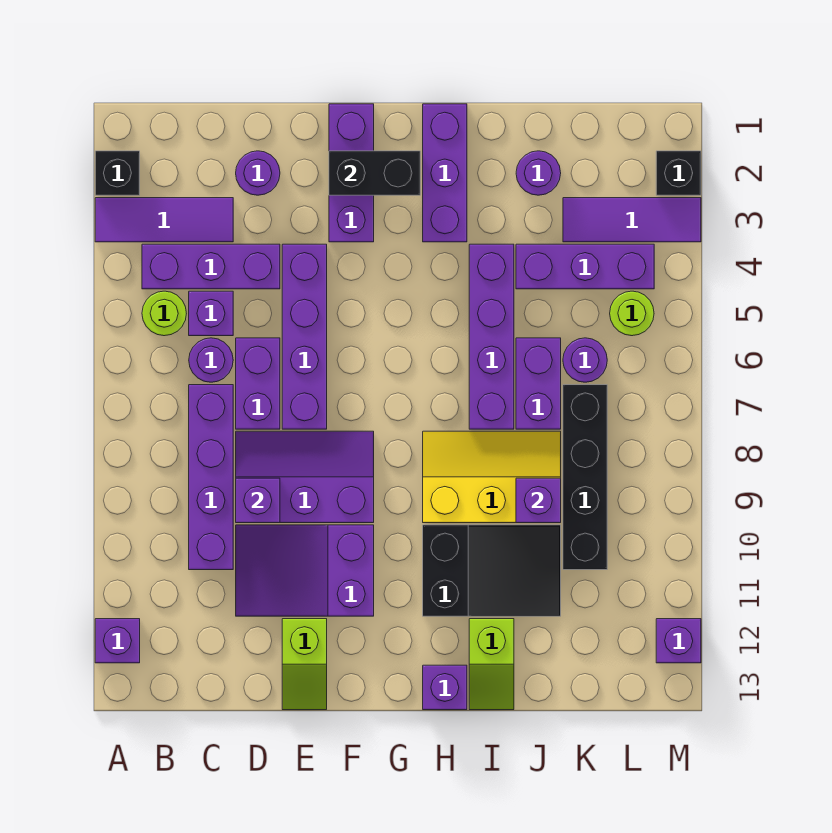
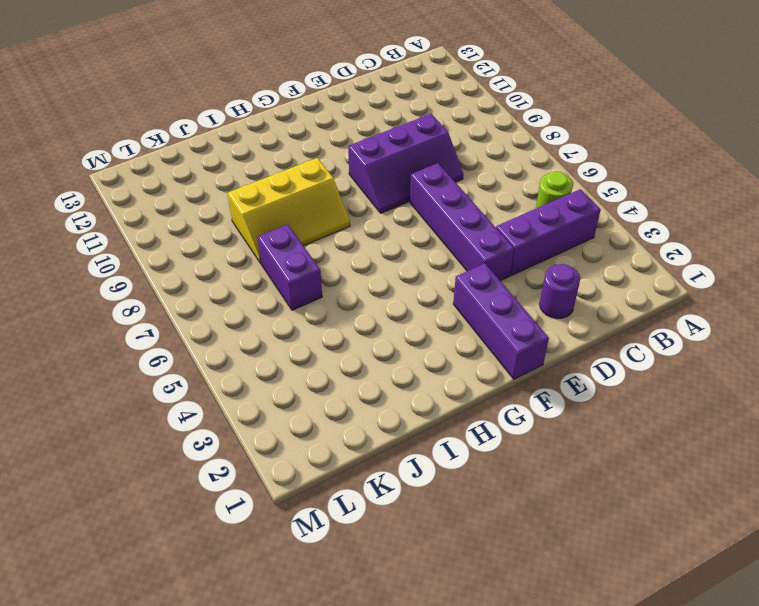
none -> black brick A2 level 1
none -> purple tile A3:C3 level 1
none -> purple brick A12 level 1
none -> purple brick C5 level 1

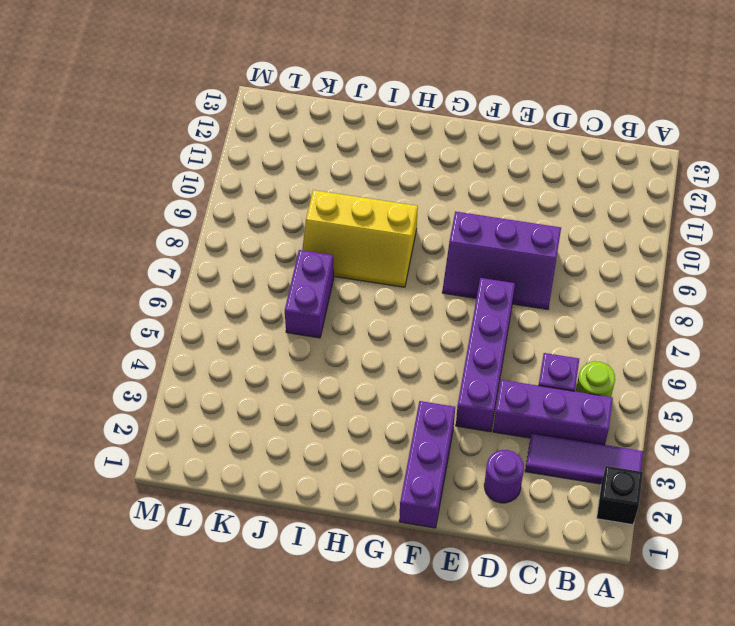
none -> purple brick A12 level 1
none -> purple round brick C6 level 1
none -> purple brick C7:C10 level 1
none -> purple brick D6:D7 level 1

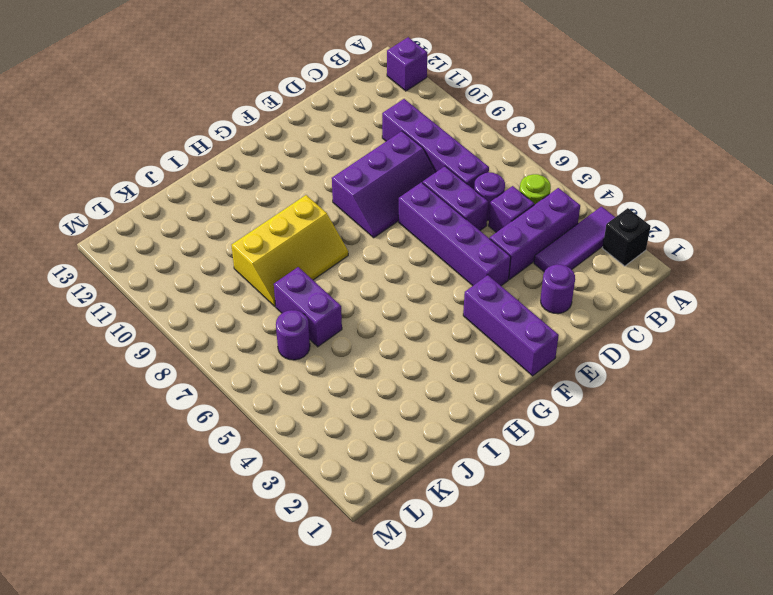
none -> purple slope D10:F11 level 1 top F
none -> lime slope E12:E13 level 1 top 12
none -> purple brick H1:H3 level 1
none -> black slope H10:J11 level 1 top H

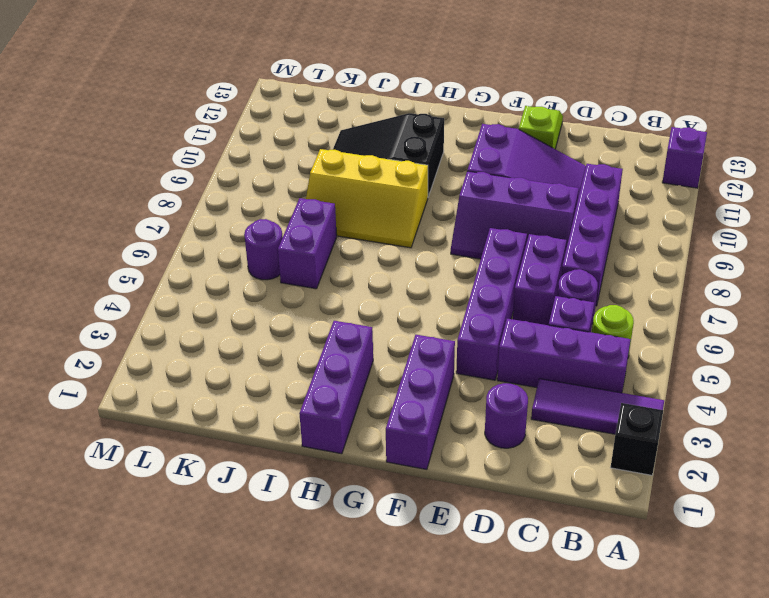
none -> purple brick H13 level 1
none -> purple brick I4:I7 level 1
none -> lime slope I12:I13 level 1 top 12
none -> purple round brick J2 level 1

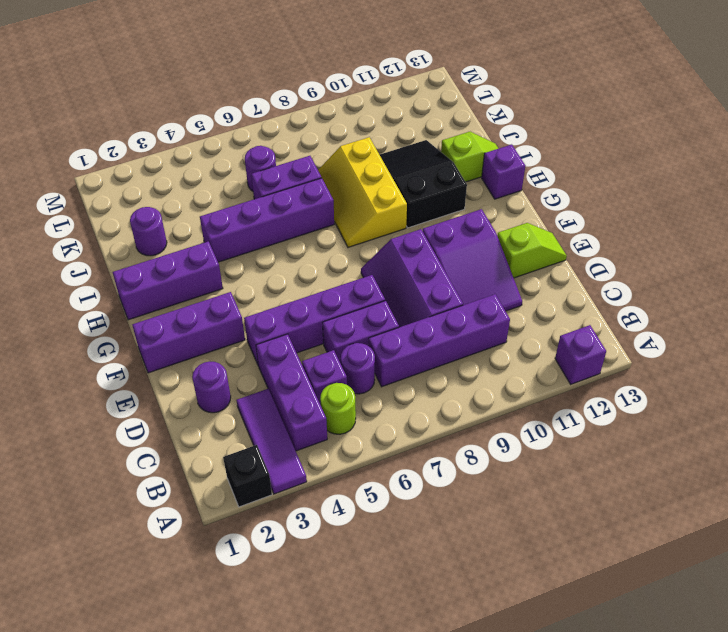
none -> purple brick J4:L4 level 1
none -> purple tile K3:M3 level 1
none -> black brick K7:K10 level 1
none -> lime round brick L5 level 1

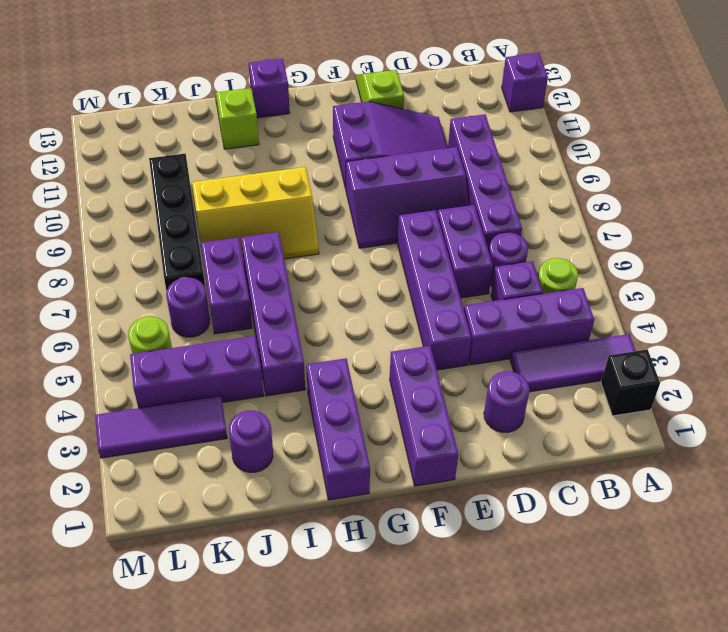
none -> black slope H10:J11 level 1 top H
none -> black brick M2 level 1
none -> purple brick M12 level 1
none -> purple brick D9 level 2

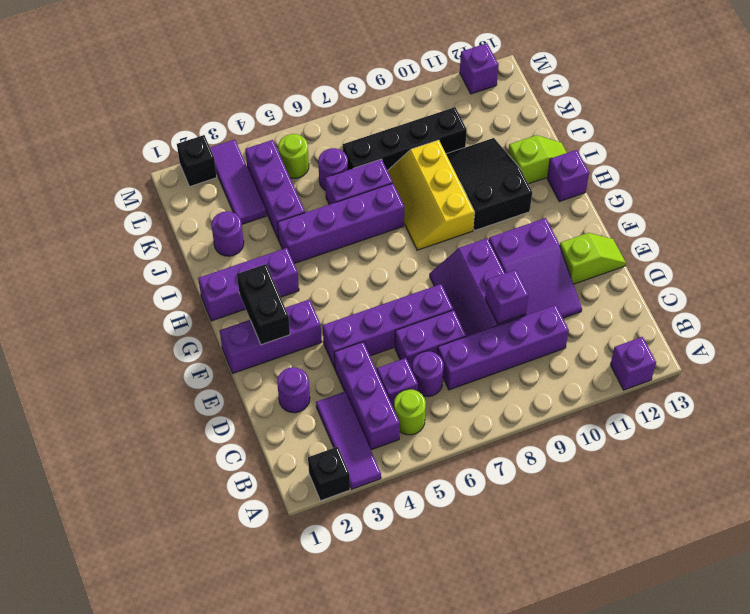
none -> purple brick J9 level 2

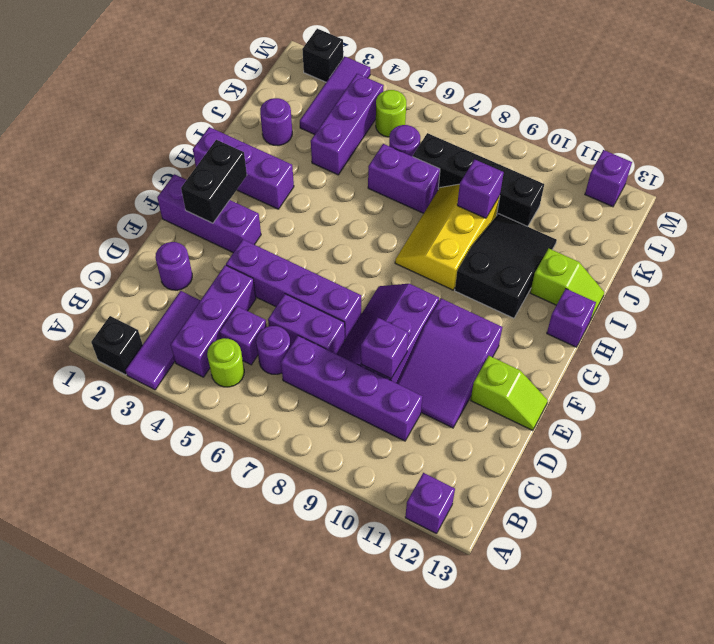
none -> purple brick I4:I7 level 1

